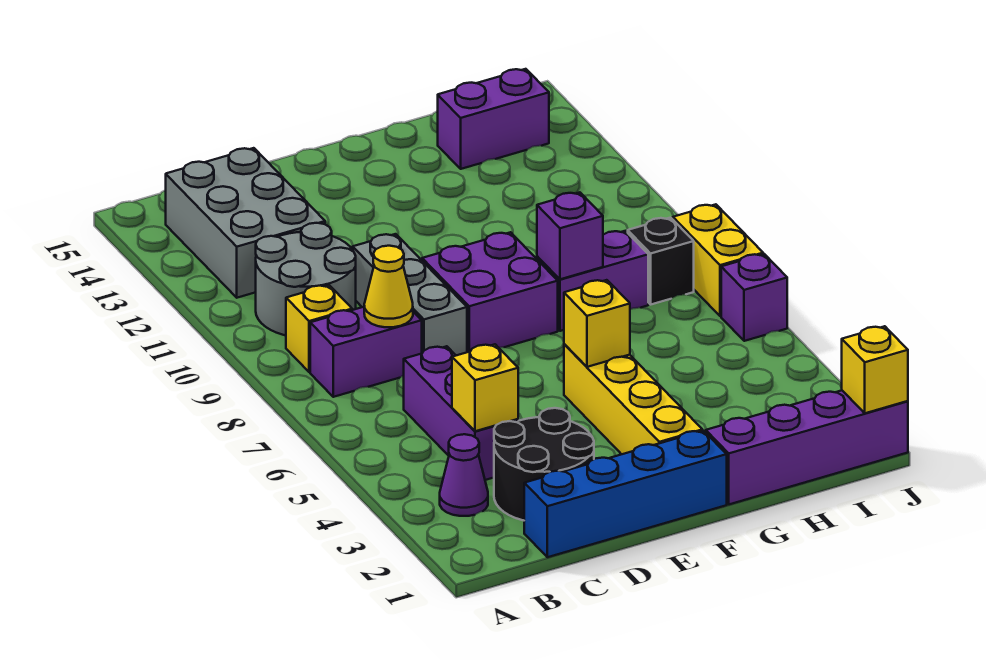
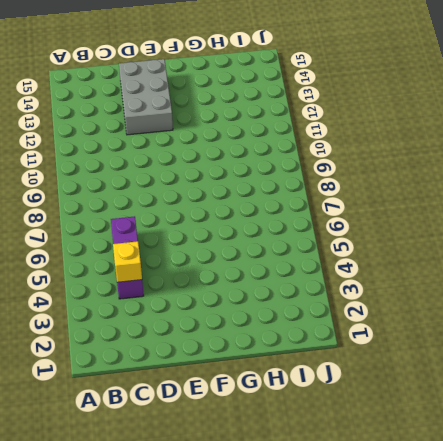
grey brick D12:E14 level 1 -> grey brick B12:C14 level 1
none -> purple cone B3 level 1
none -> purple brick B8:C8 level 1
none -> yellow brick B9 level 1

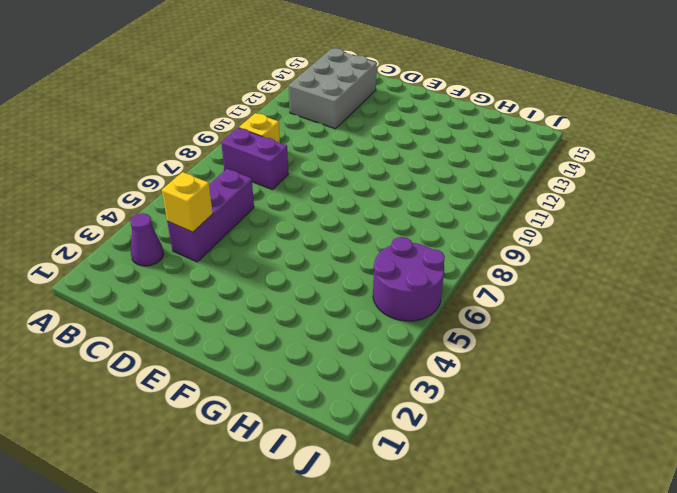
purple round brick I5:J6 level 1 -> purple brick J6 level 1
none -> grey round brick B10:C11 level 1
none -> blue brick C1:F1 level 1
none -> black round brick C2:D3 level 1

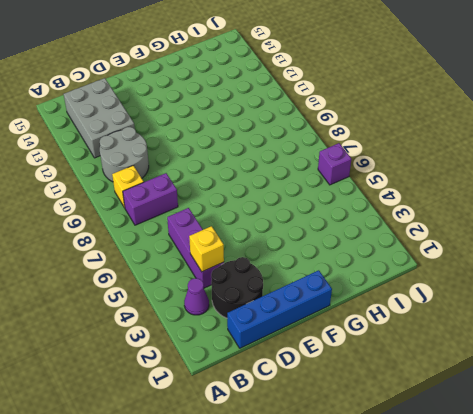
none -> grey brick D8:D10 level 1
none -> purple brick E8:F9 level 1
none -> yellow brick F2:F5 level 1

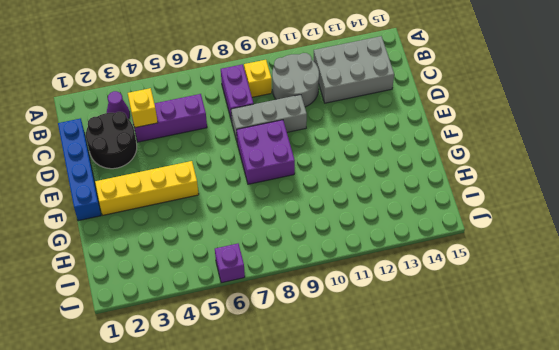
none -> purple brick G1:J1 level 1
none -> purple brick G8:H8 level 1
none -> purple brick H14:I14 level 1

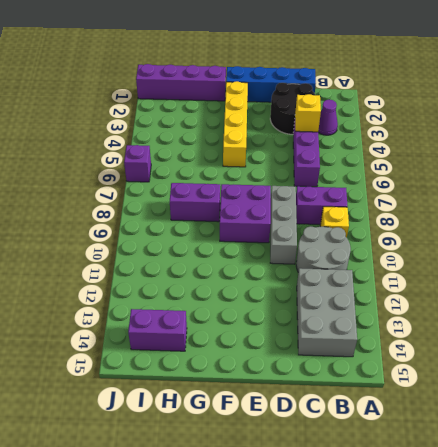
none -> black brick I8 level 1
none -> yellow brick J7:J8 level 1
none -> yellow cone C8 level 2

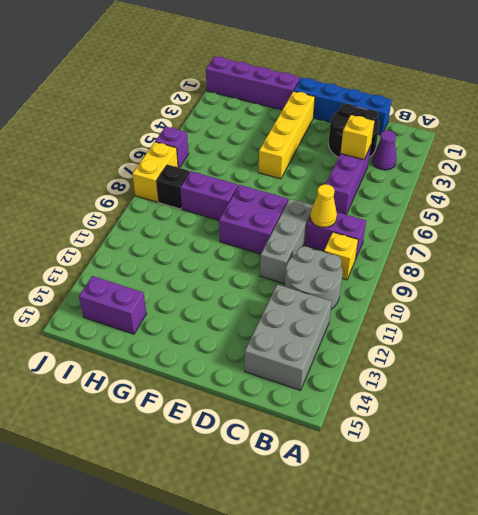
none -> yellow brick F5 level 2
none -> purple brick G8 level 2
none -> yellow brick J1 level 2

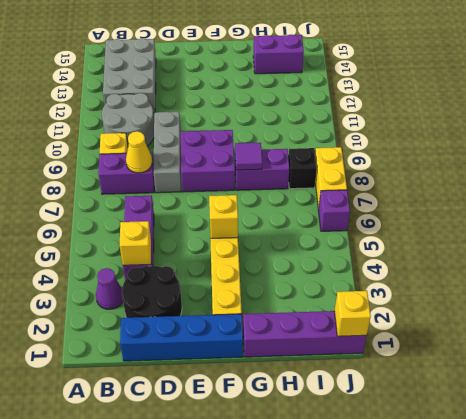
purple tile G8 level 2 -> purple brick G8 level 2

